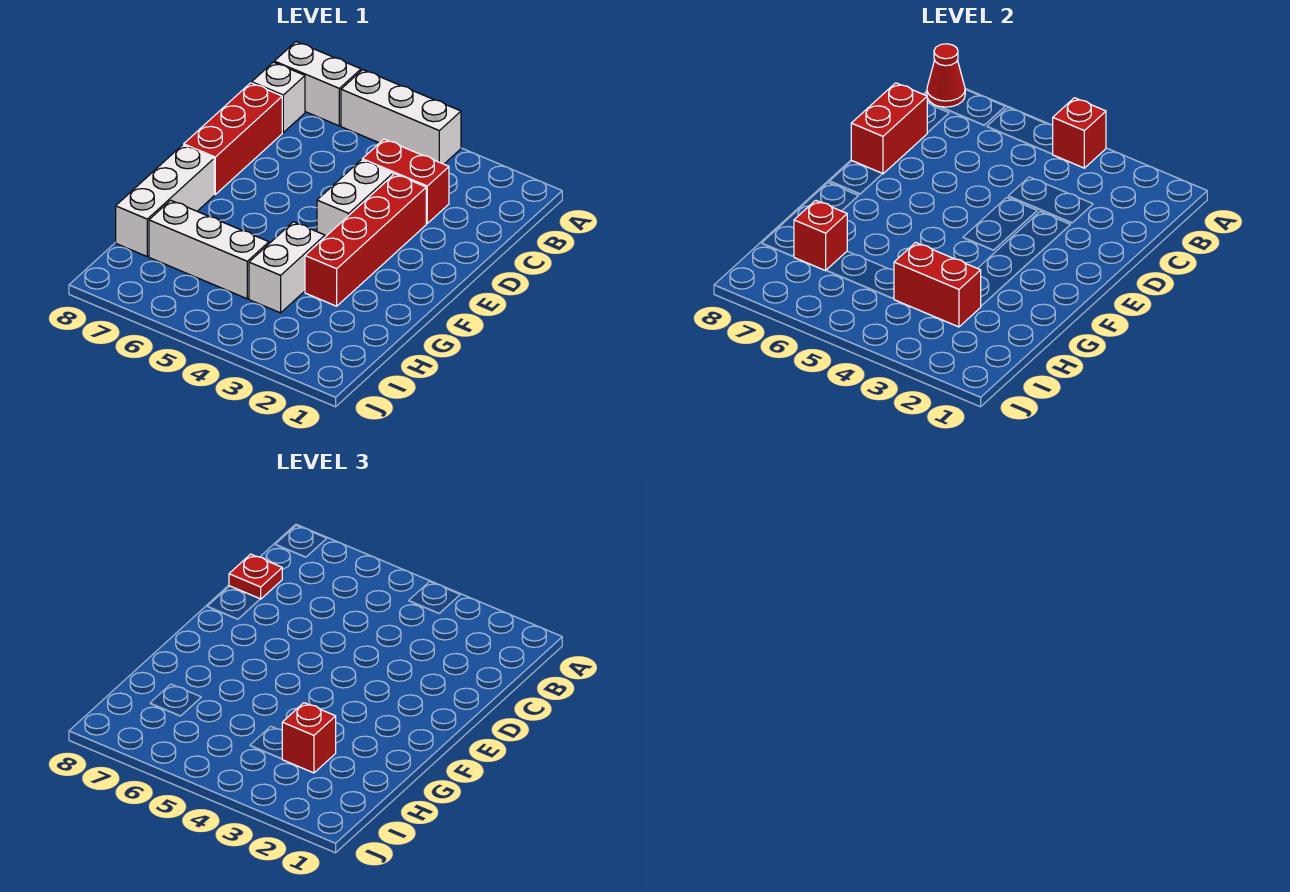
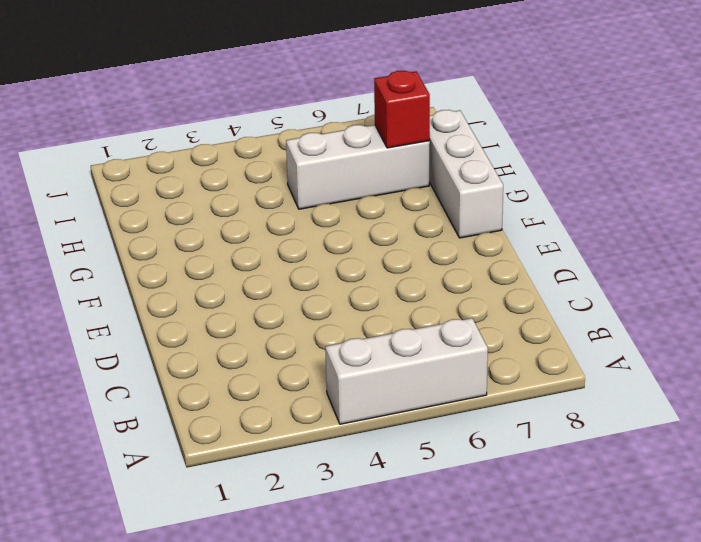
none -> white brick A7:A8 level 1
none -> white brick B8 level 1
none -> red brick C3:C4 level 1

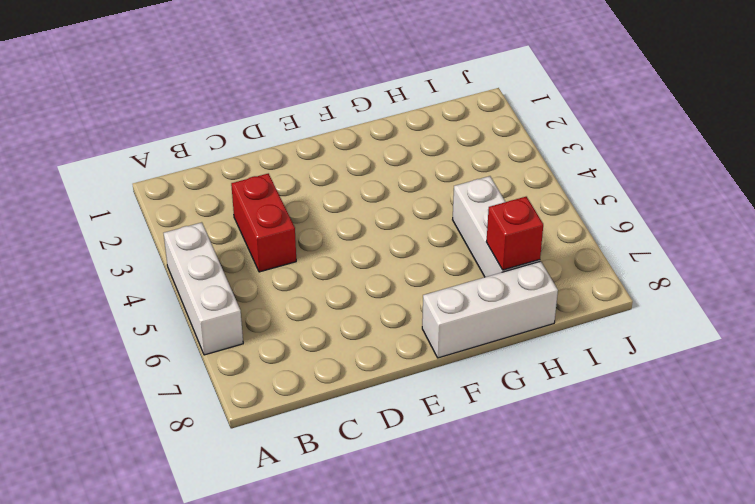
none -> white brick A7:A8 level 1
none -> white brick B8 level 1
none -> red brick C8:E8 level 1

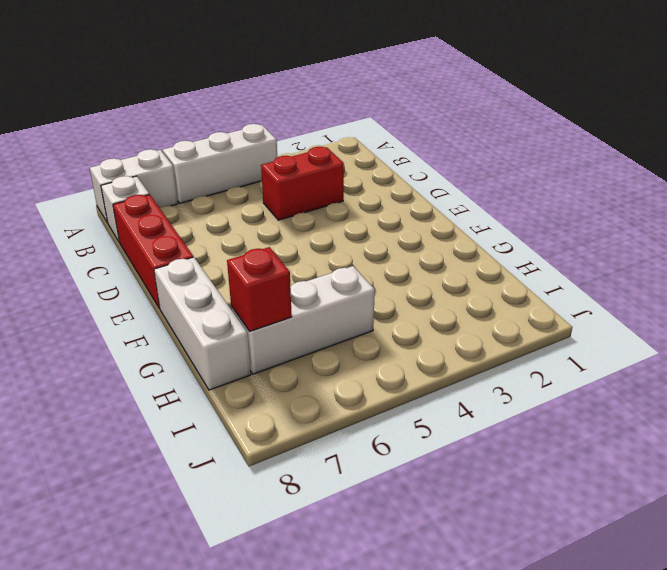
none -> red brick D3:G3 level 1
none -> white brick D4:E4 level 1
none -> white brick G4:H4 level 1

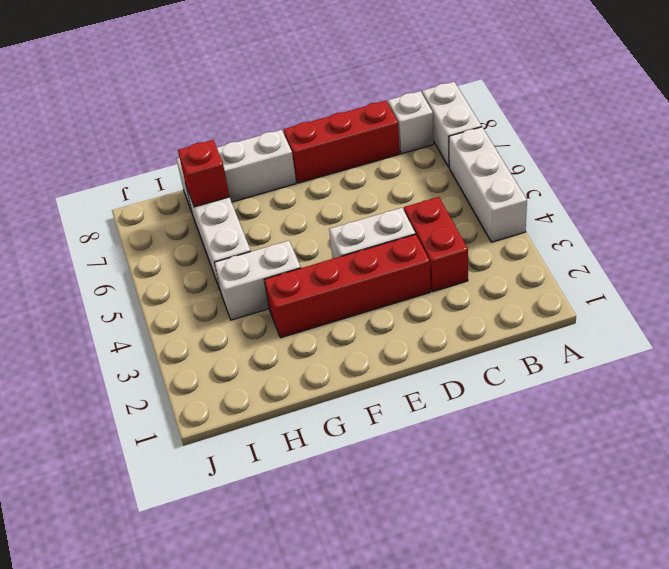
none -> red brick A4 level 2
none -> red cone A8 level 2
none -> red brick C8:D8 level 2

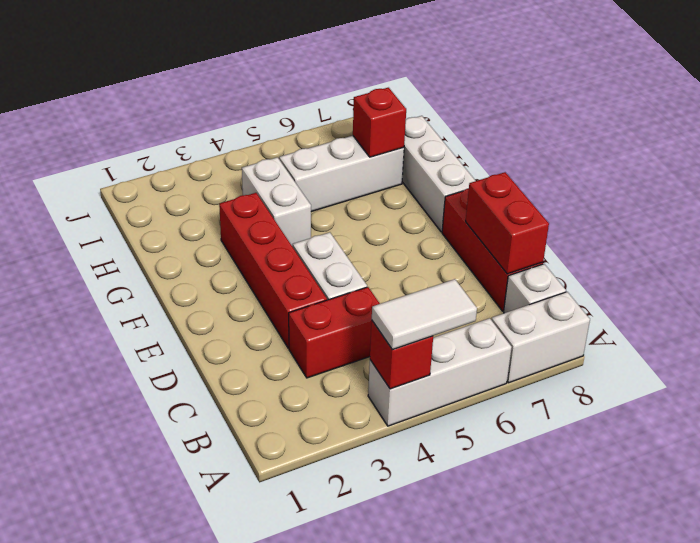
white tile A4:A5 level 3 -> none
none -> red cone A8 level 2
none -> red brick H3:H4 level 2
none -> red plate C8 level 3

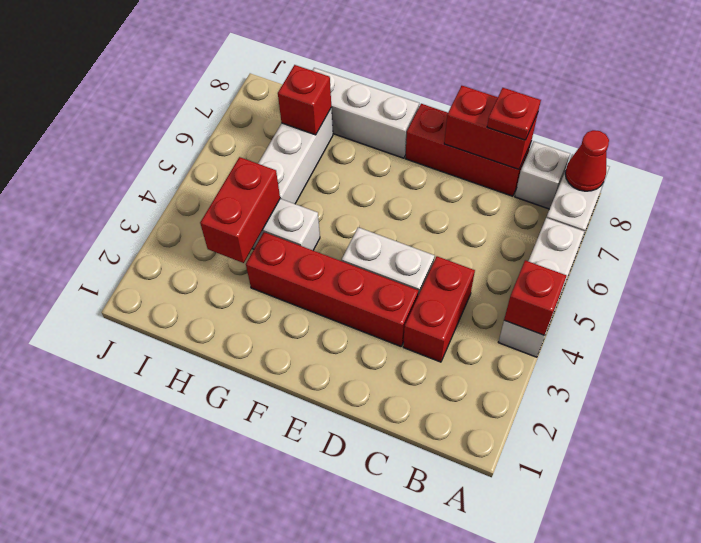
none -> red brick H3 level 3

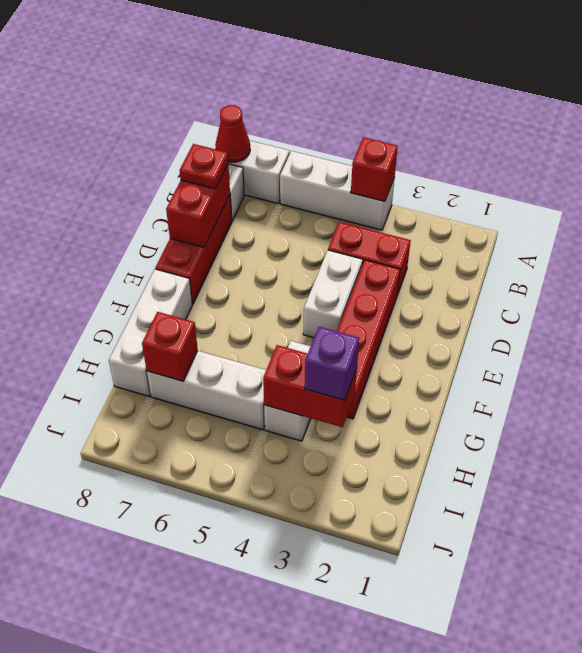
purple brick H3 level 3 -> red brick H3 level 3

